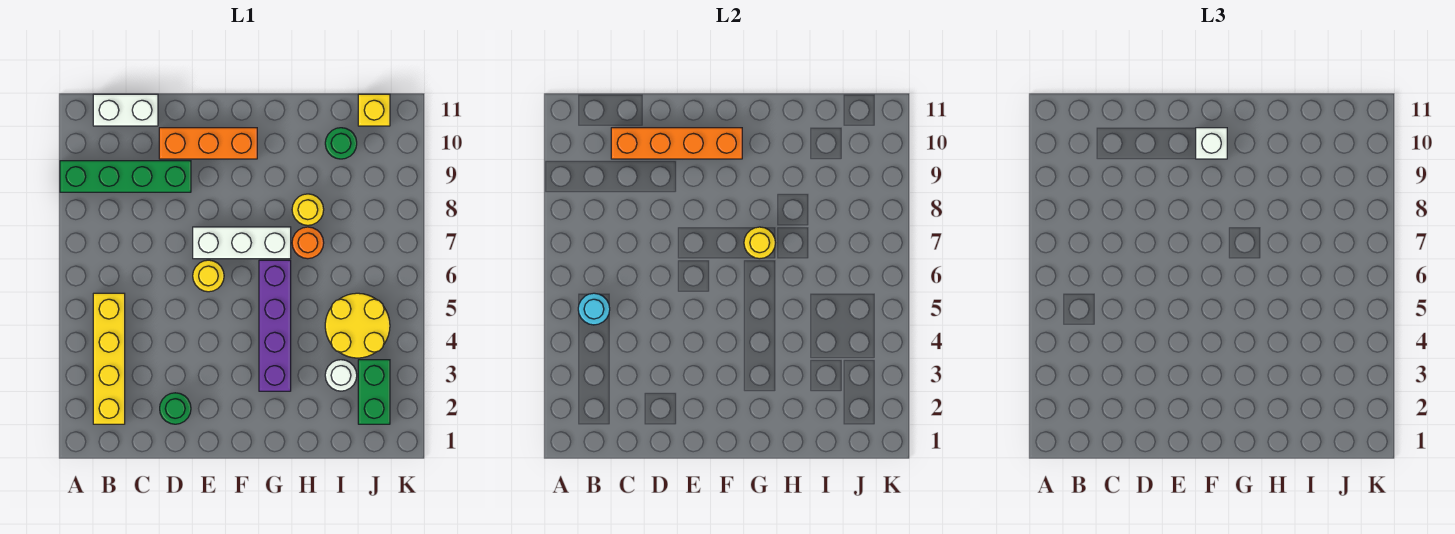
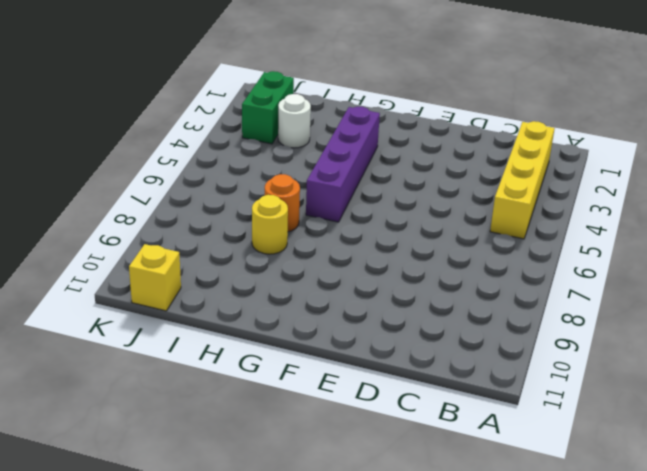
none -> green brick A9:D9 level 1
none -> white brick B11:C11 level 1
none -> green round brick D2 level 1

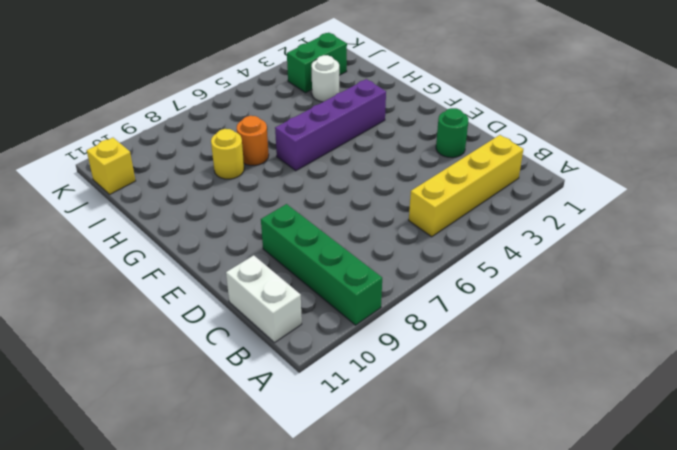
none -> orange brick D10:F10 level 1
none -> yellow round brick E6 level 1
none -> white brick E7:G7 level 1

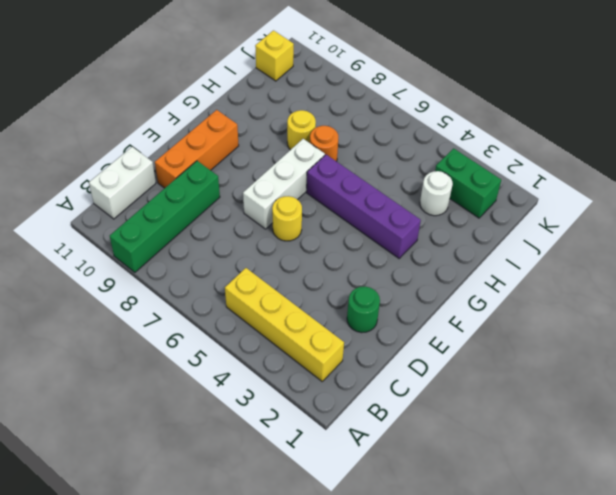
none -> yellow round brick I4:J5 level 1
none -> green round brick I10 level 1
none -> cyan round brick B5 level 2

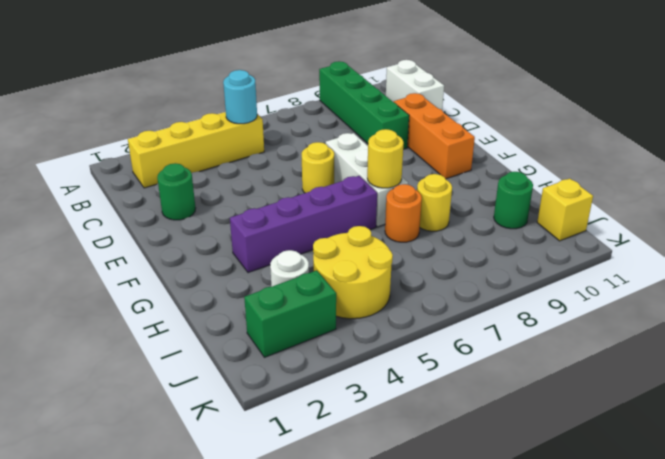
none -> orange brick C10:F10 level 2
none -> white brick F10 level 3

